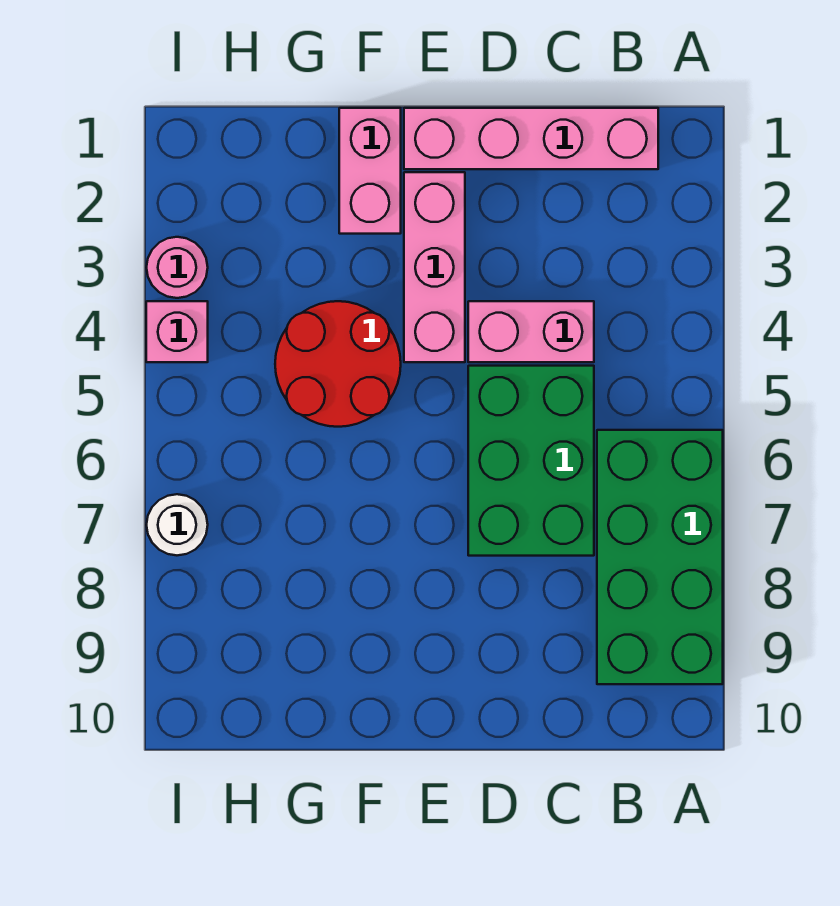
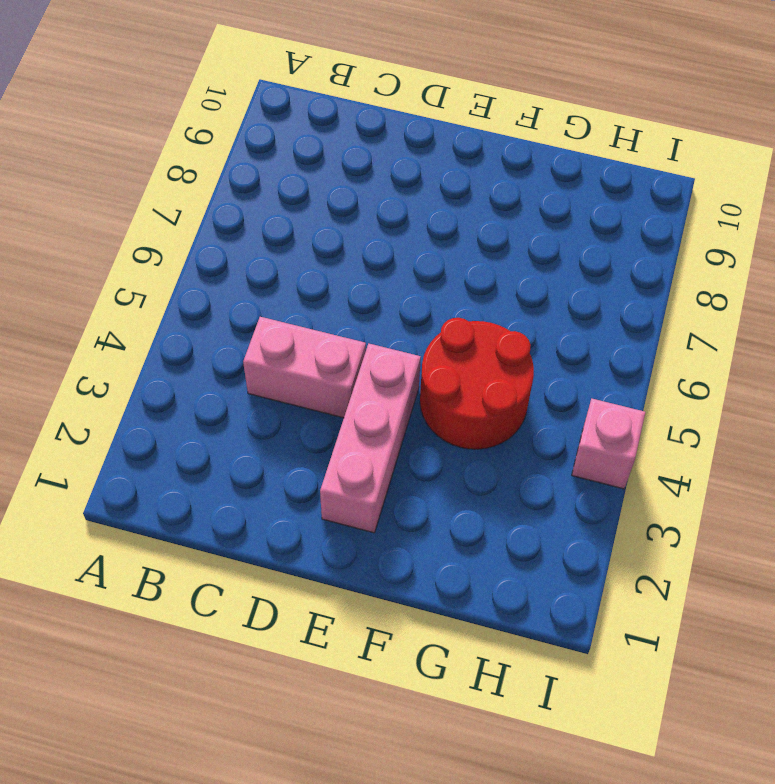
none -> green brick A6:B9 level 1
none -> pink brick B1:E1 level 1

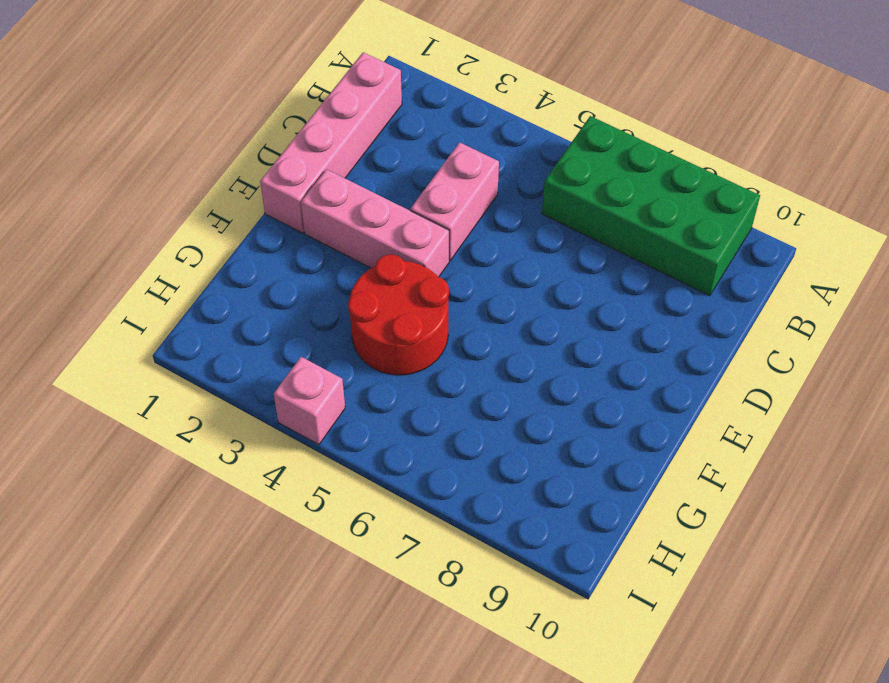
none -> green brick C5:D7 level 1
none -> pink brick F1:F2 level 1

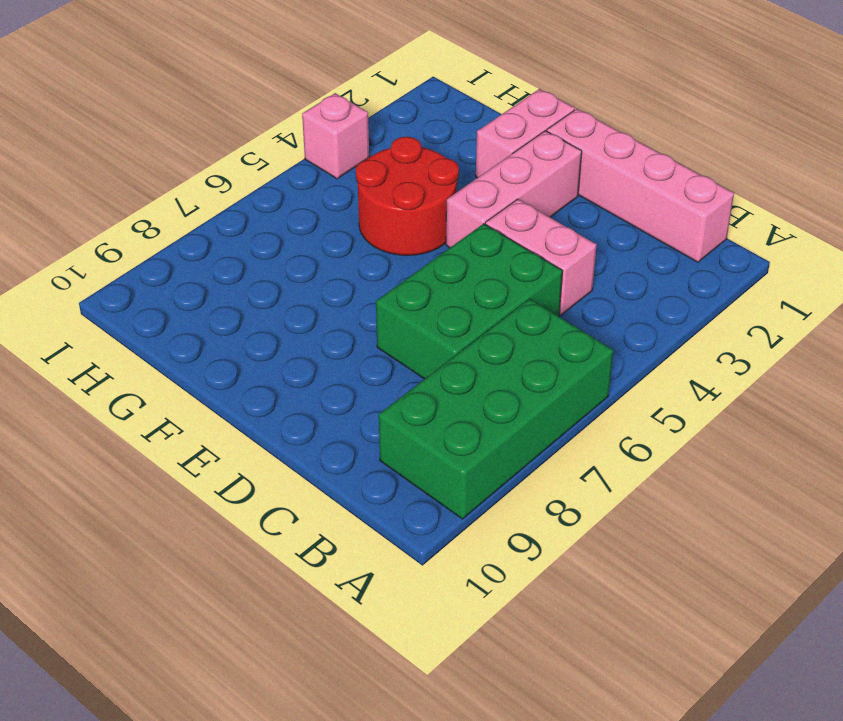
none -> pink round brick I3 level 1
none -> white round brick I7 level 1

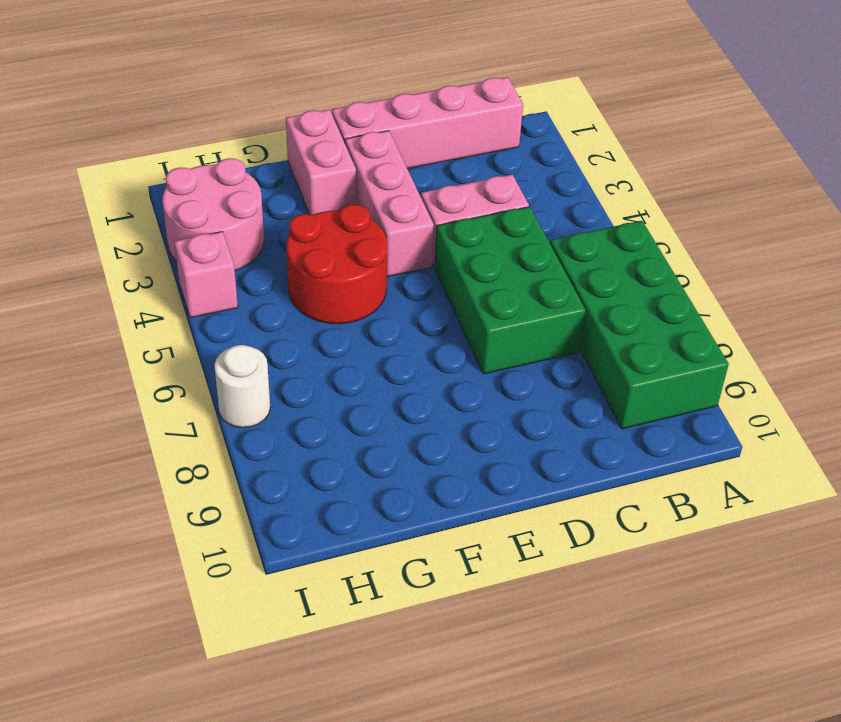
pink round brick H2:I3 level 1 -> pink round brick I3 level 1

